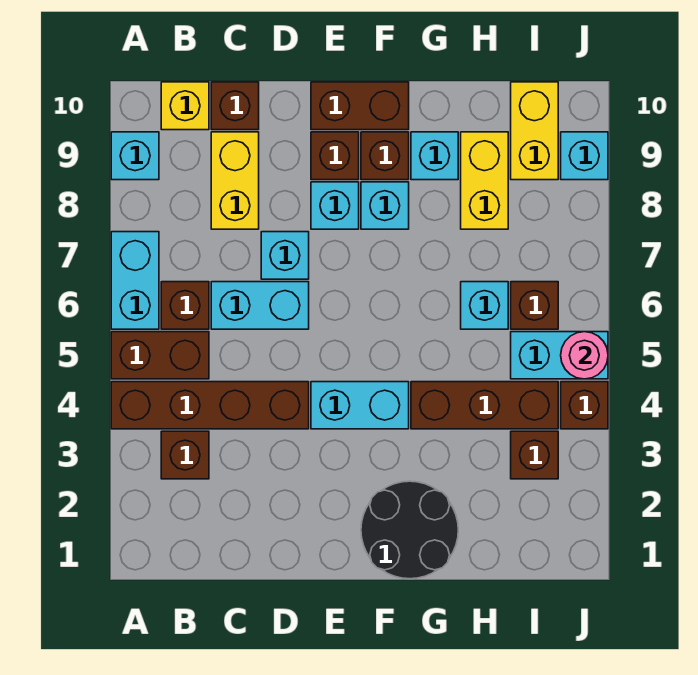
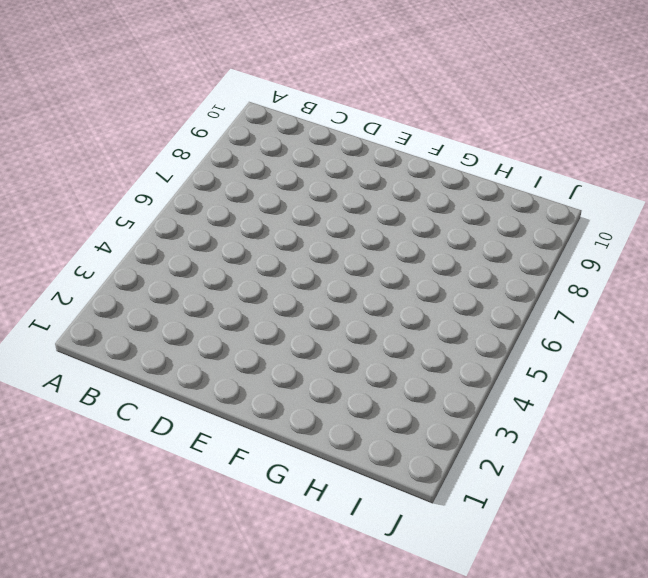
none -> brown brick A4:D4 level 1
none -> brown brick A5:B5 level 1
none -> cyan brick A6:A7 level 1

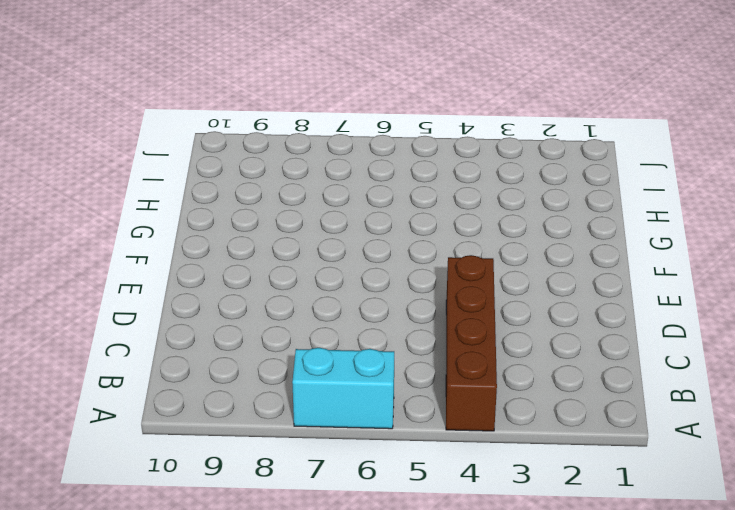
none -> brown brick A5:B5 level 1
none -> cyan brick A9 level 1
none -> brown brick B3 level 1

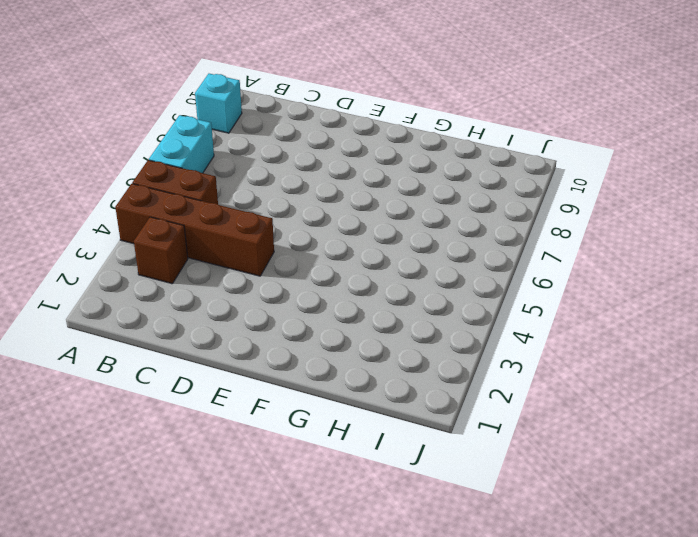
none -> brown brick B6 level 1
none -> yellow brick B10 level 1
none -> cyan brick C6:D6 level 1

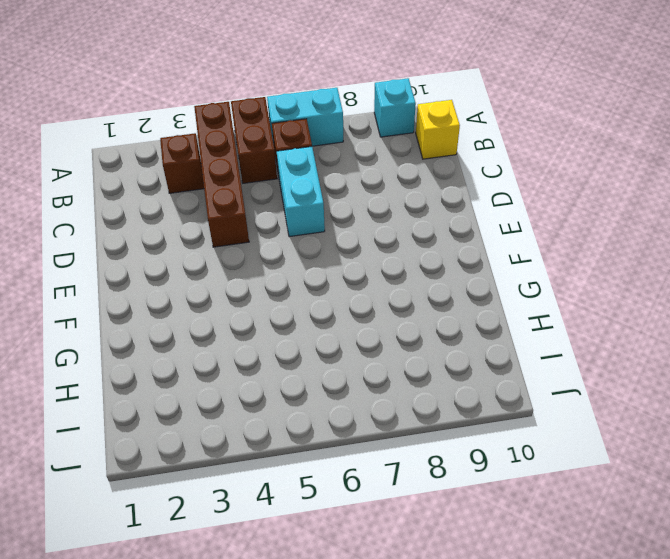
none -> yellow brick C8:C9 level 1
none -> brown brick C10 level 1
none -> cyan brick D7 level 1

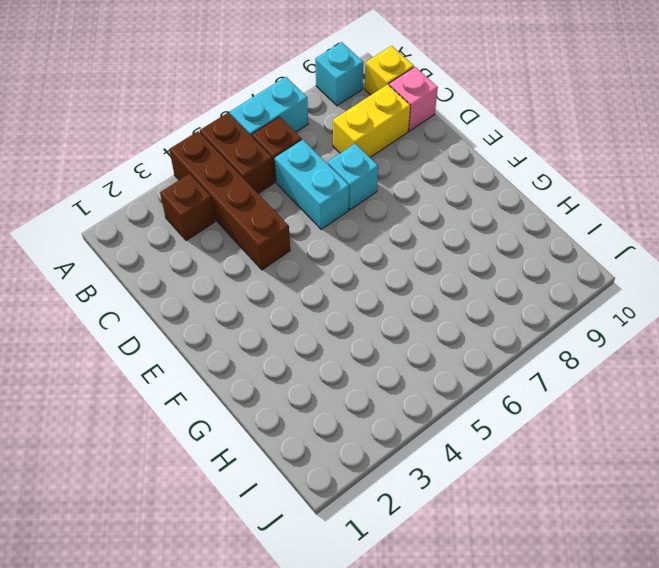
pink brick C10 level 1 -> brown brick C10 level 1
none -> cyan brick E4:F4 level 1
none -> cyan brick E8 level 1
none -> brown brick E9 level 1

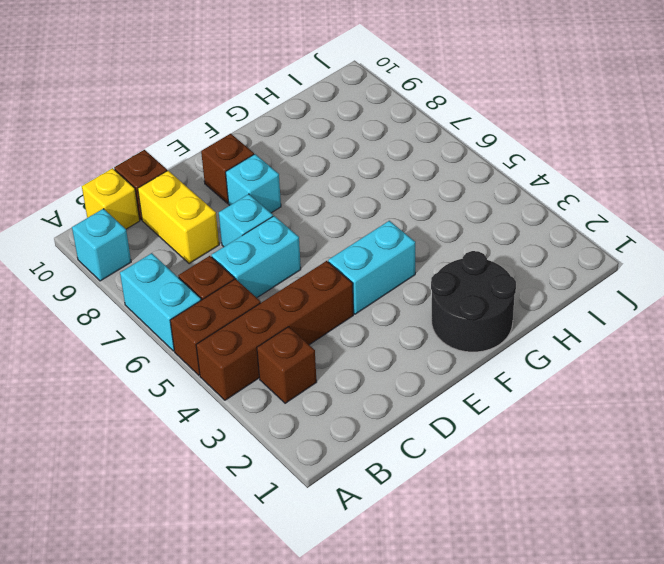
none -> brown brick E10:F10 level 1
none -> cyan brick F8 level 1
none -> brown brick F9 level 1

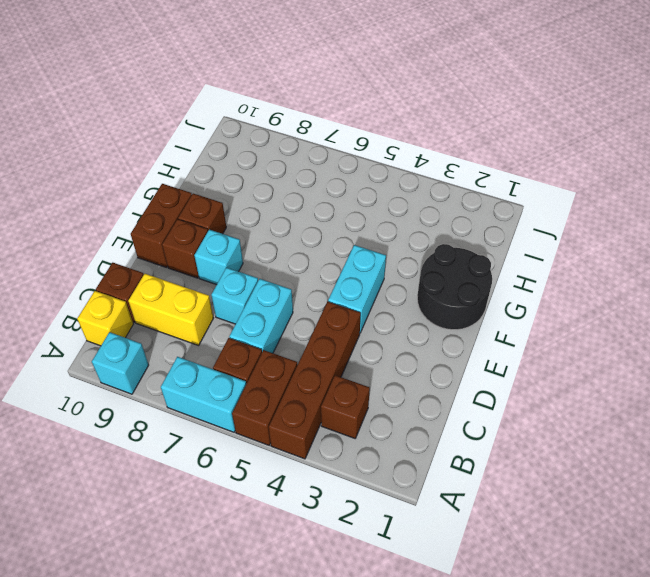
none -> cyan brick F8 level 1
none -> brown brick G4:I4 level 1
none -> cyan brick G9 level 1

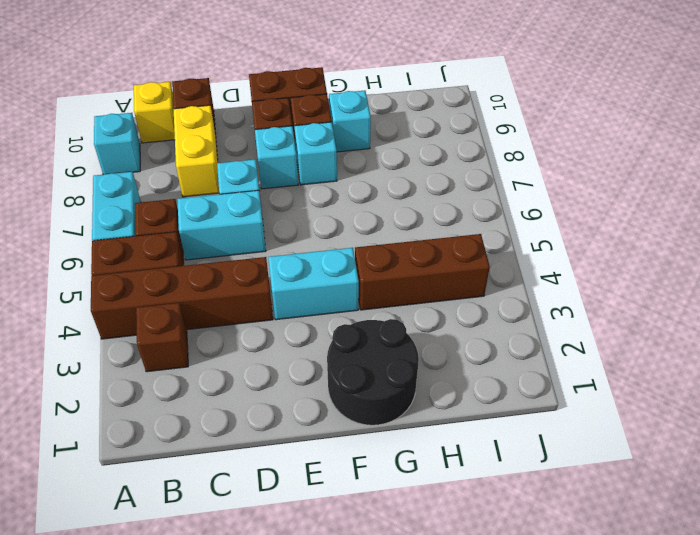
none -> cyan brick H6 level 1
none -> yellow brick H8:H9 level 1
none -> brown brick I3 level 1

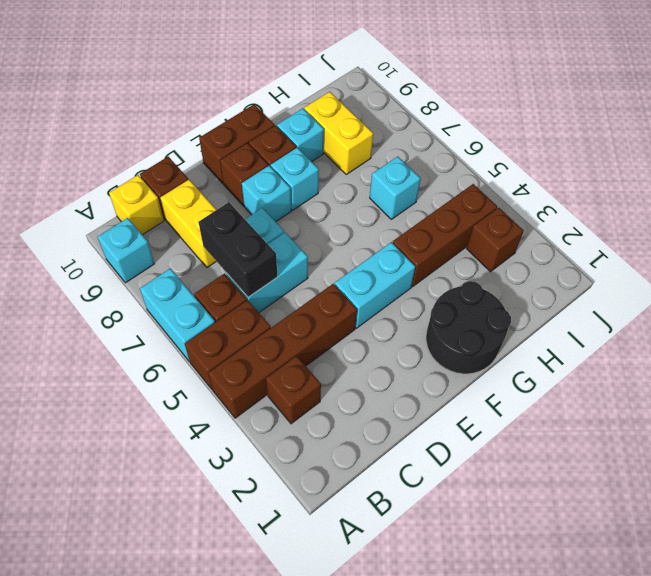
black brick C6:C7 level 2 -> none
none -> cyan brick I5:J5 level 1
none -> brown brick I6 level 1
none -> yellow brick I9:I10 level 1

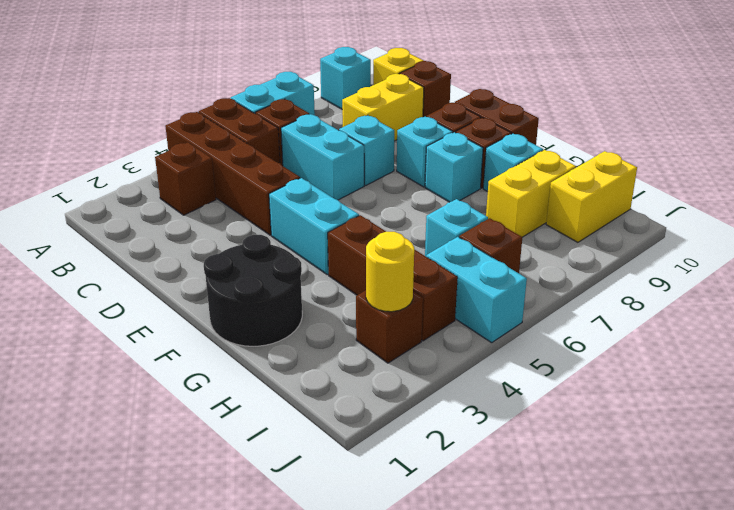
yellow round brick I3 level 2 -> none
none -> brown brick J4 level 1
none -> cyan brick J9 level 1
none -> pink round brick J5 level 2

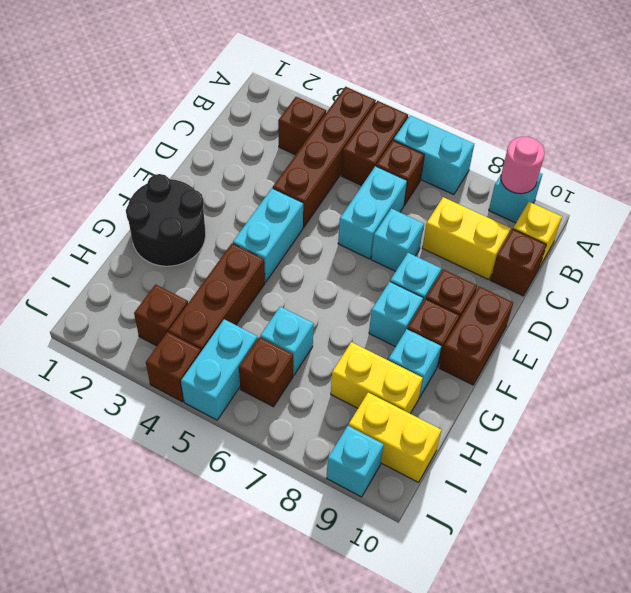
pink round brick A9 level 2 -> pink round brick J5 level 2

